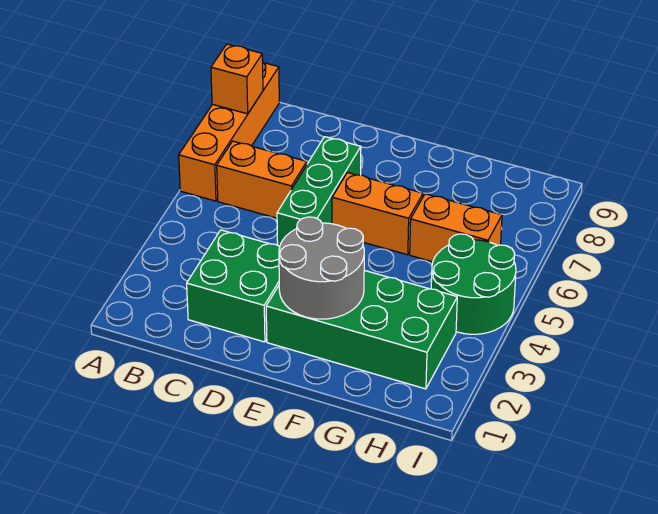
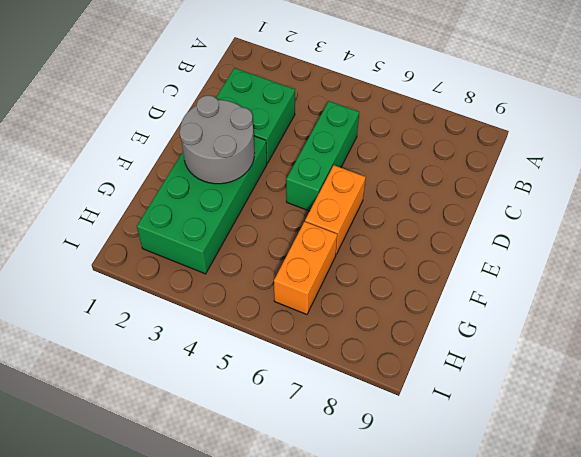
green brick C5:E5 level 1 -> green brick D5:D7 level 1
none -> orange brick A6:A9 level 1
none -> orange brick B6:C6 level 1

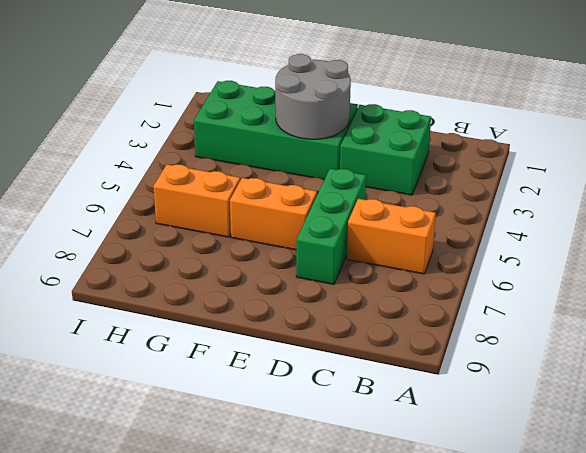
none -> orange brick A6:A9 level 1
none -> green round brick H4:I5 level 1

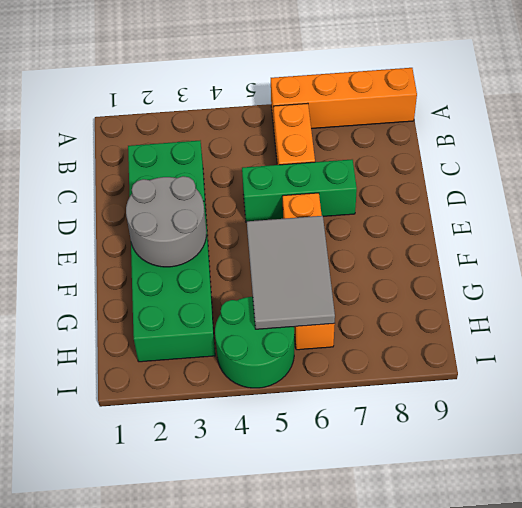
grey tile F5:H6 level 2 -> none
none -> orange brick A8 level 2

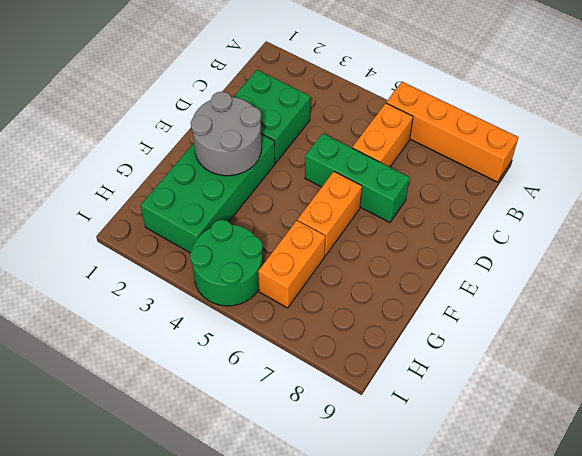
none -> orange brick A8 level 2

